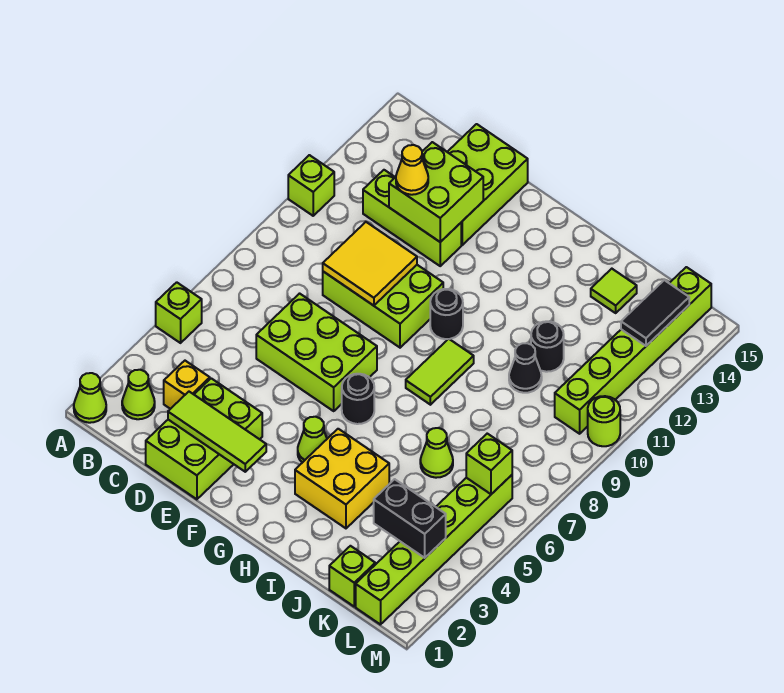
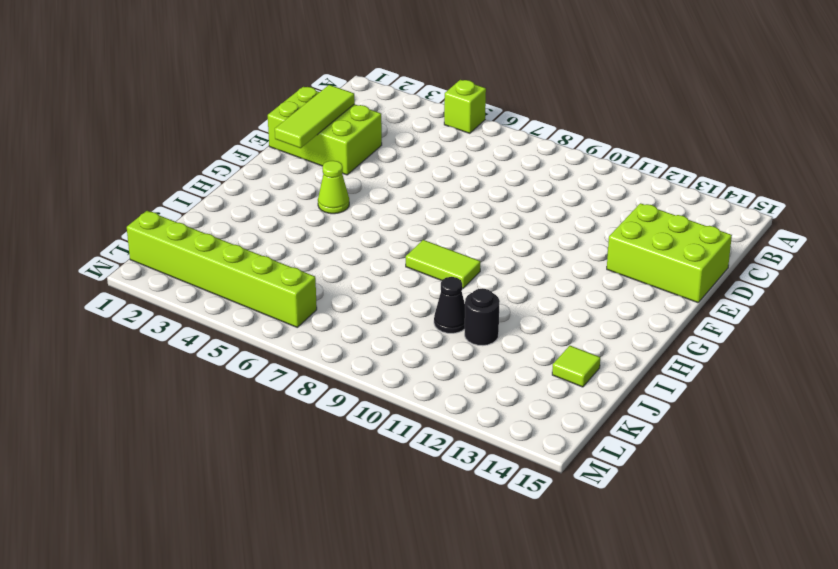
none -> lime cone A1 level 1
none -> lime brick A11 level 1
none -> lime cone B2 level 1
none -> yellow brick C3 level 1

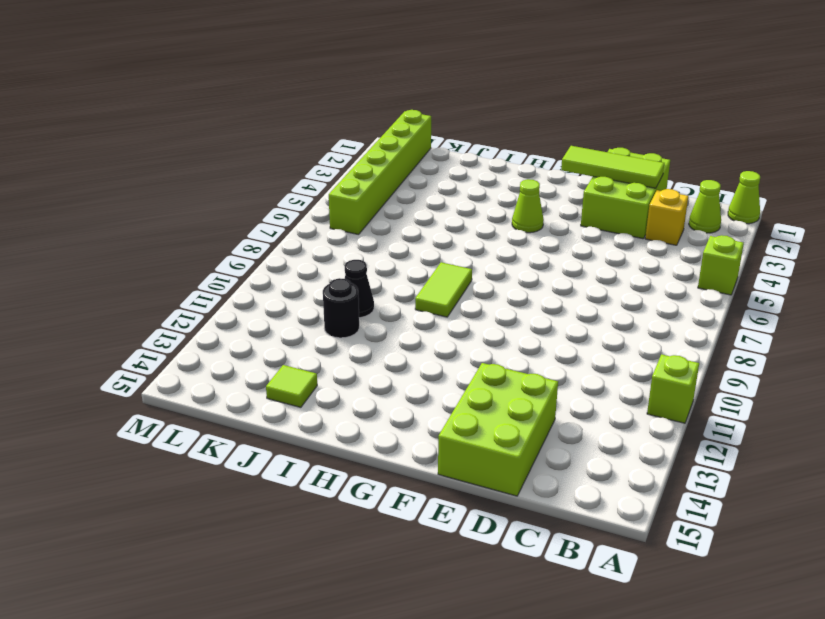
none -> lime brick C12:E12 level 1
none -> lime brick D6:F7 level 1
none -> lime brick D9:F10 level 1
none -> black round brick G6 level 1

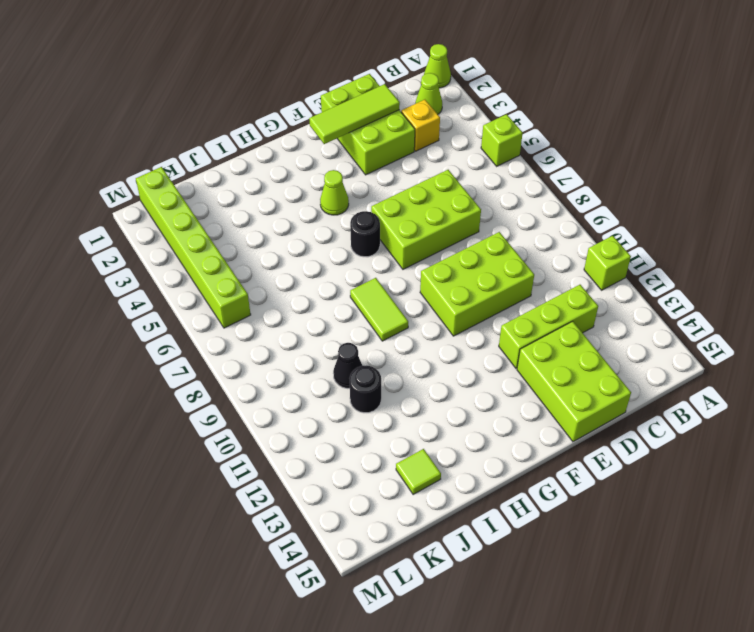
none -> black round brick G10 level 1
none -> yellow brick H3:I4 level 1
none -> lime cone J6 level 1
none -> lime brick K1 level 1

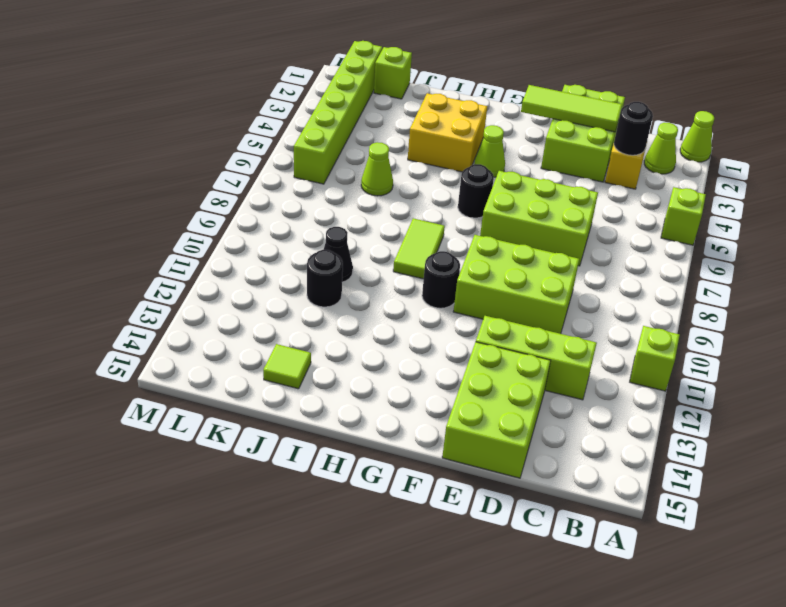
black round brick C3 level 2 -> none
none -> lime brick L10:L15 level 1
none -> lime round brick M10 level 1
none -> yellow tile D9:E10 level 2
none -> lime brick D12:E13 level 2

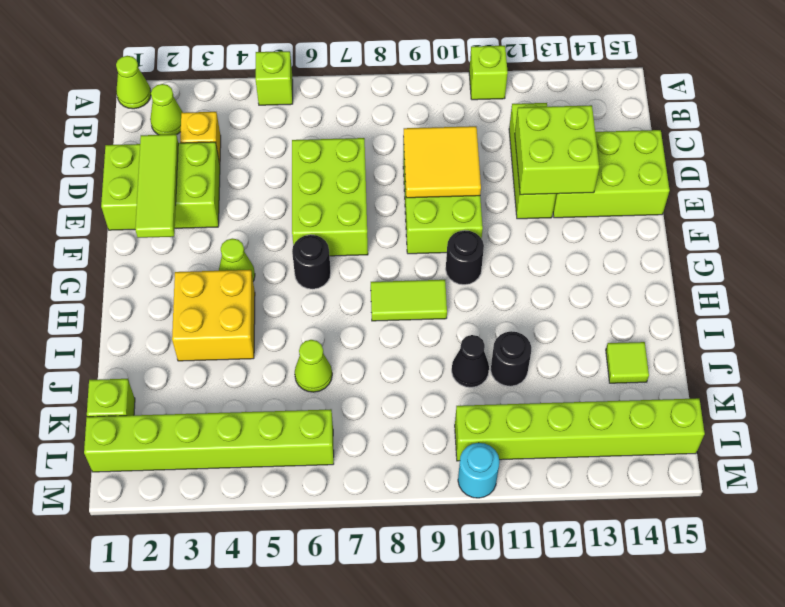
cyan round brick M10 level 1 -> lime round brick M10 level 1
none -> black brick K3:L3 level 2
none -> lime brick L6 level 2
none -> black tile L13:L14 level 2
none -> yellow cone D12 level 3

